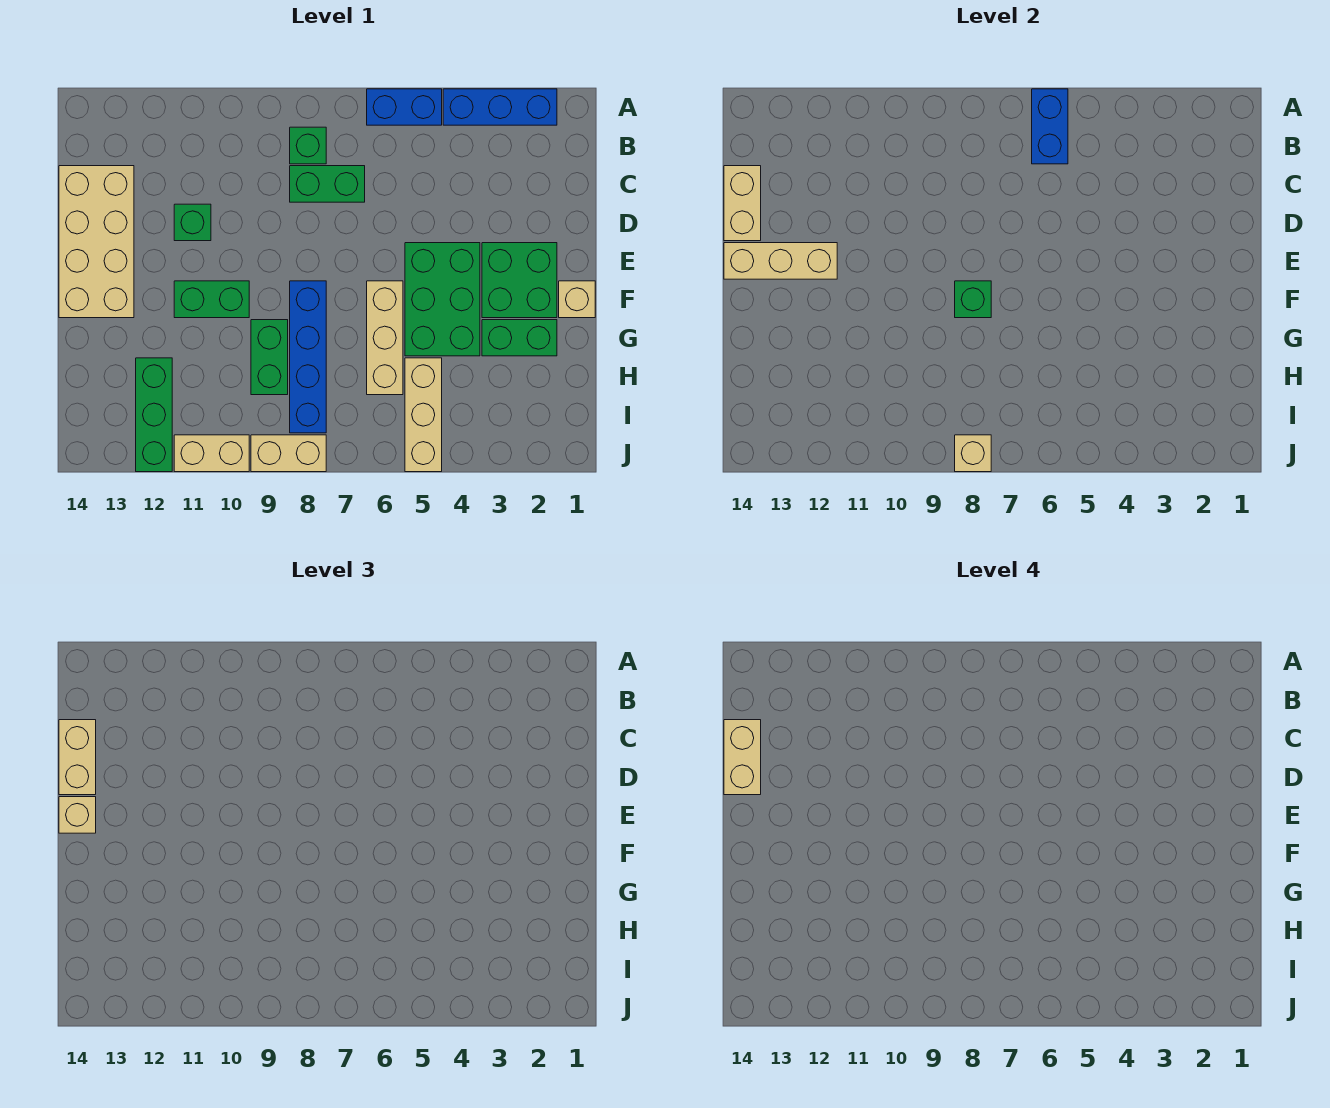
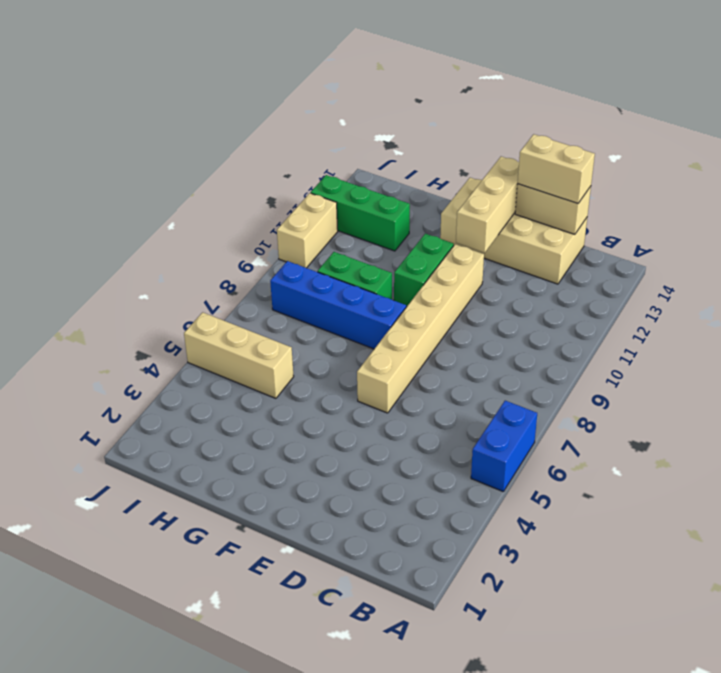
tan brick E6:E11 level 1 -> none
none -> blue brick A2:A4 level 1
none -> green brick B8 level 1
none -> green brick C7:C8 level 1

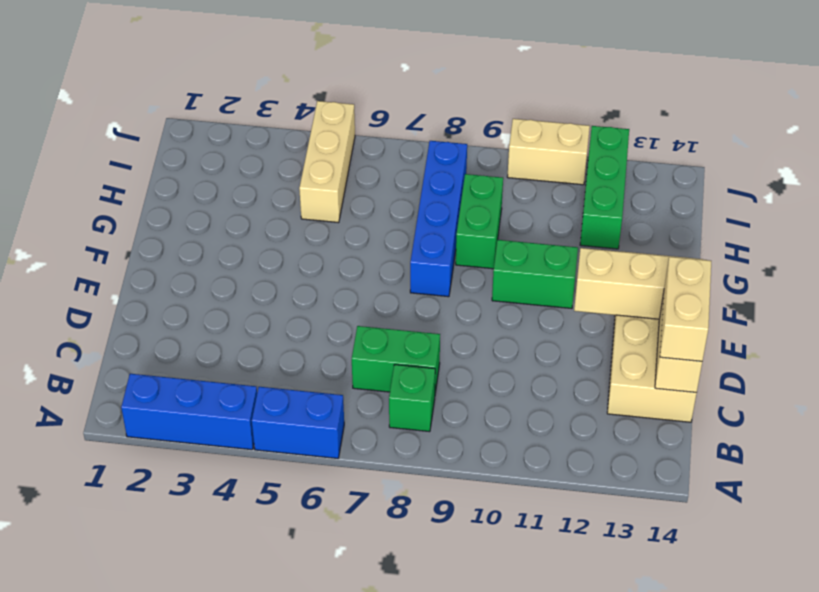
none -> green brick D11 level 1
none -> green brick E2:F3 level 1
none -> green brick E4:G5 level 1

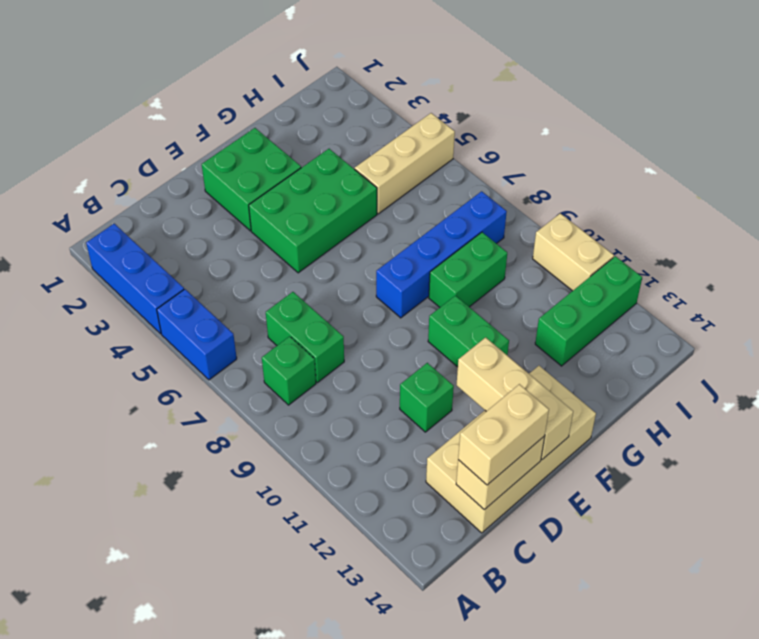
none -> tan brick F1 level 1
none -> tan brick F6:H6 level 1
none -> green brick G2:G3 level 1

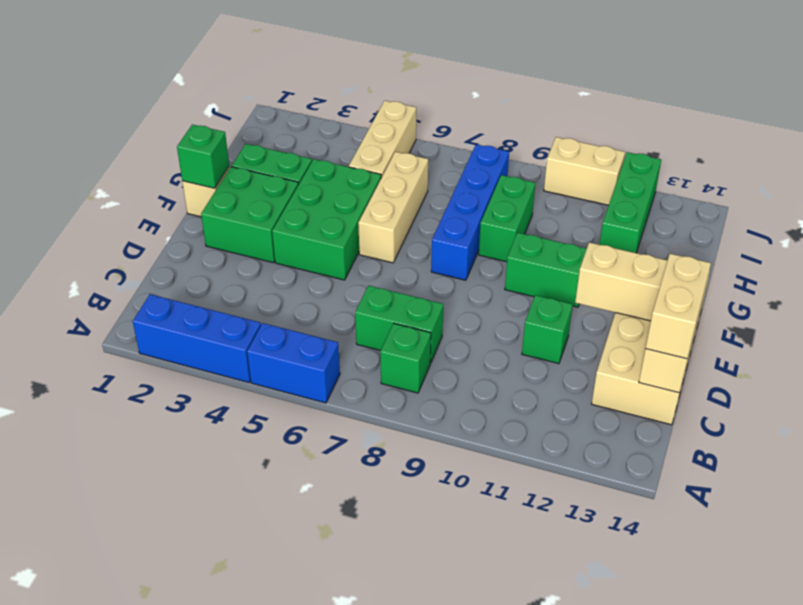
green brick F1 level 2 -> green brick F8 level 2
none -> tan brick J8:J9 level 1
none -> blue brick A6:B6 level 2
none -> tan brick J8 level 2

